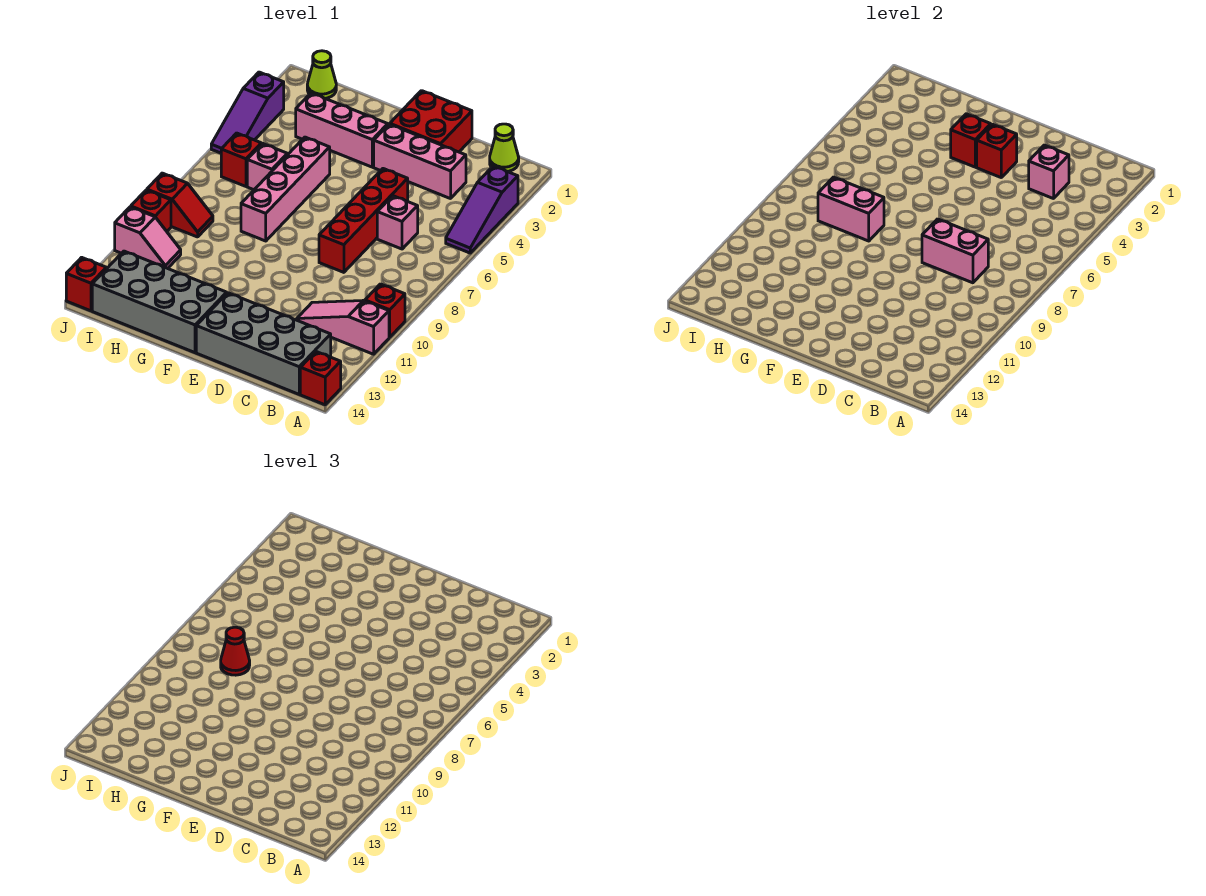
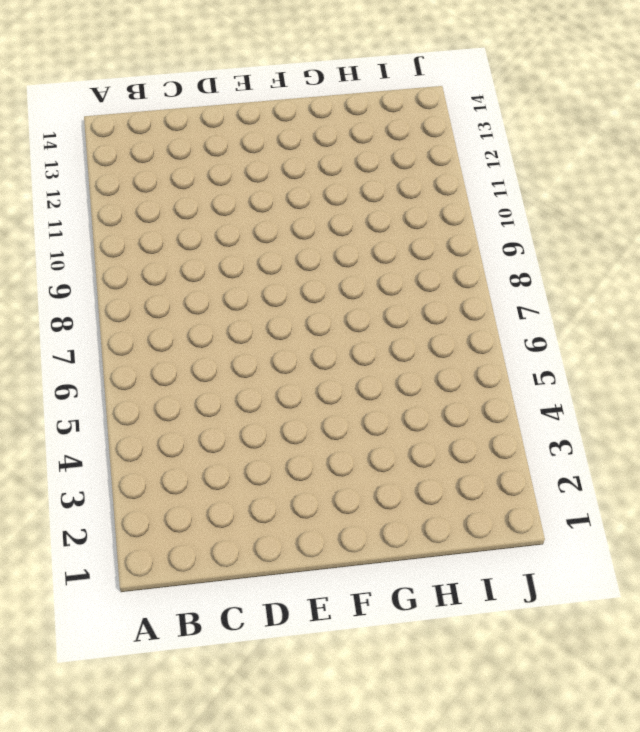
none -> purple slope A3:A5 level 1 top 3
none -> red brick A10 level 1
none -> pink slope A11:C11 level 1 top A

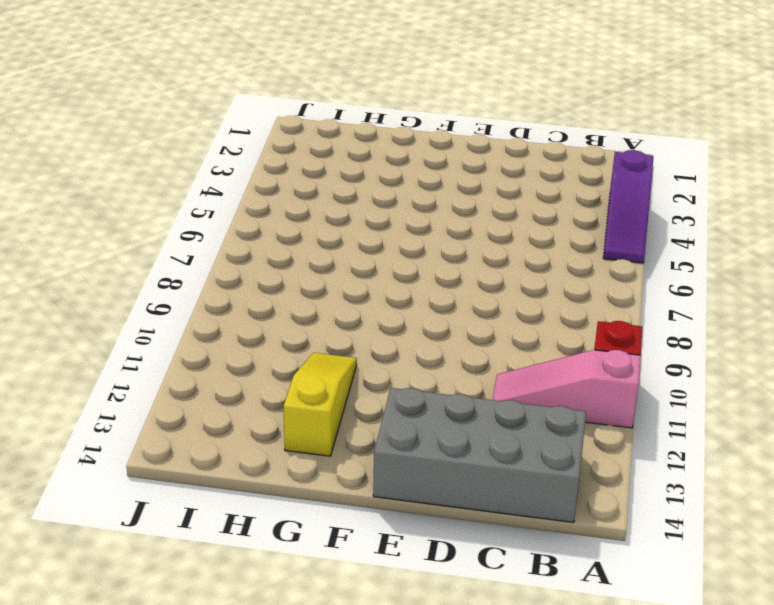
yellow slope G11:G13 level 1 top 13 -> grey brick F13:I14 level 1
none -> red brick A14 level 1
none -> lime cone B1 level 1
none -> pink brick C3:E3 level 1

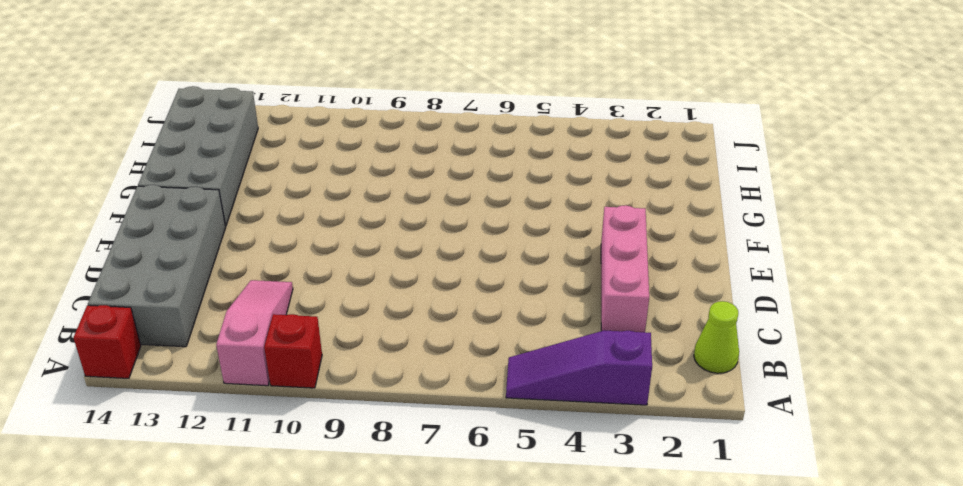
none -> pink brick C6 level 1
none -> red brick D1:E2 level 1
none -> red brick D5:D8 level 1

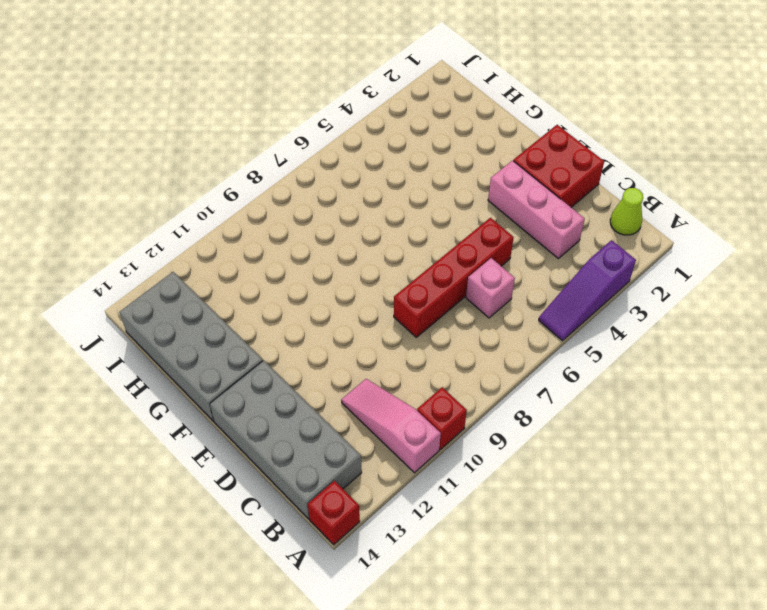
none -> pink brick F3:H3 level 1
none -> pink brick G5:G8 level 1
none -> pink brick H6 level 1

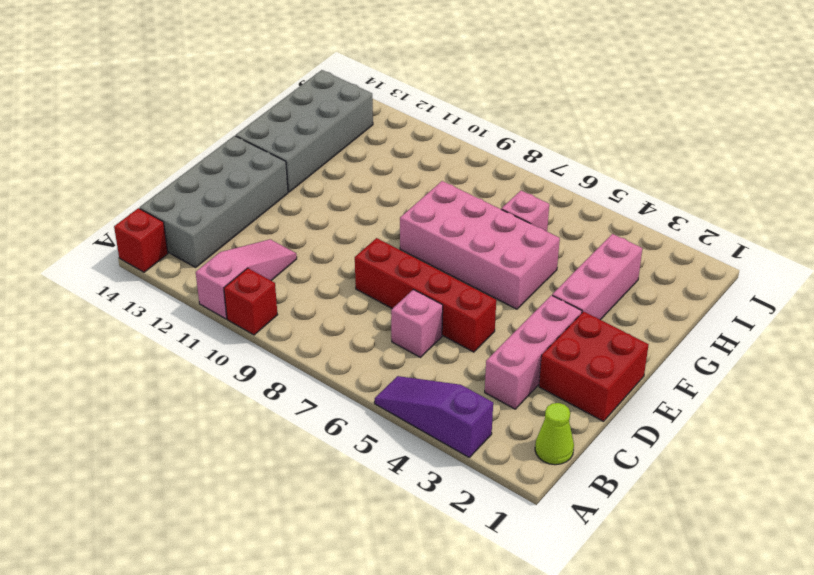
pink brick F5:G8 level 1 -> pink brick G5:G8 level 1
none -> lime cone I1 level 1
none -> red brick I6 level 1
none -> red slope I9:J9 level 1 top J

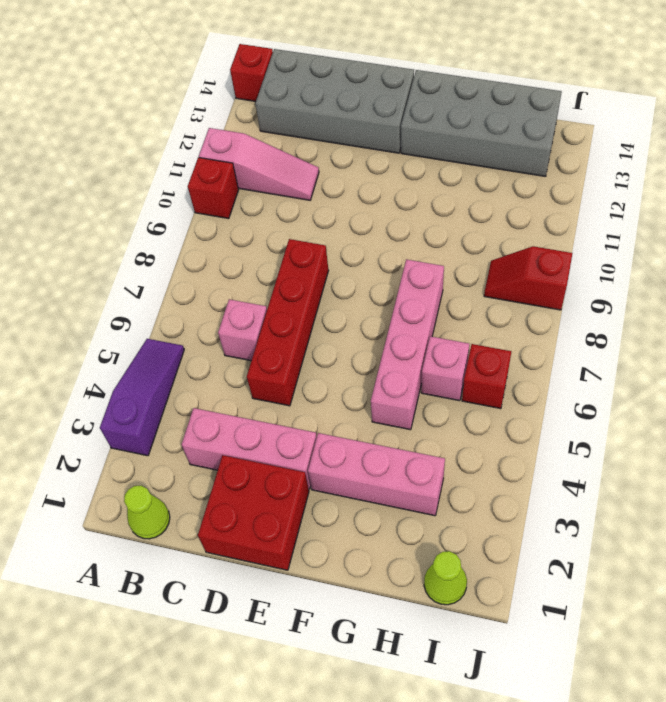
none -> pink slope I11:J11 level 1 top J
none -> purple slope J3:J5 level 1 top 3
none -> red brick J10 level 1

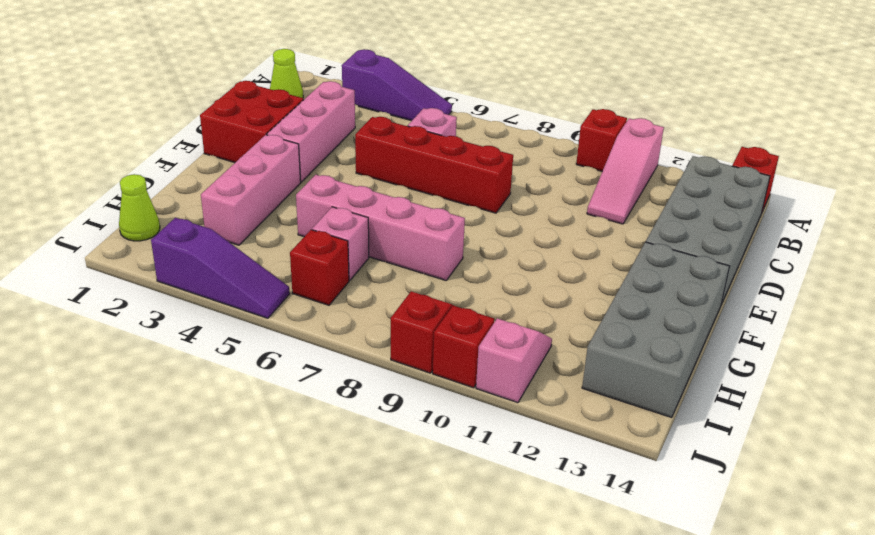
none -> red brick J14 level 1
none -> pink brick C3 level 2
none -> pink brick C8:D8 level 2

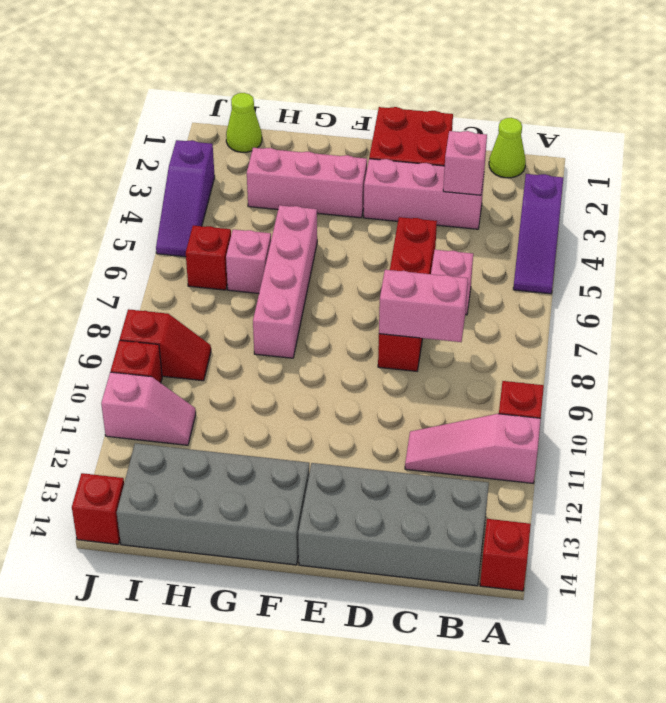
none -> red brick E3 level 2
none -> red brick F3 level 2
none -> pink brick G8:H8 level 2

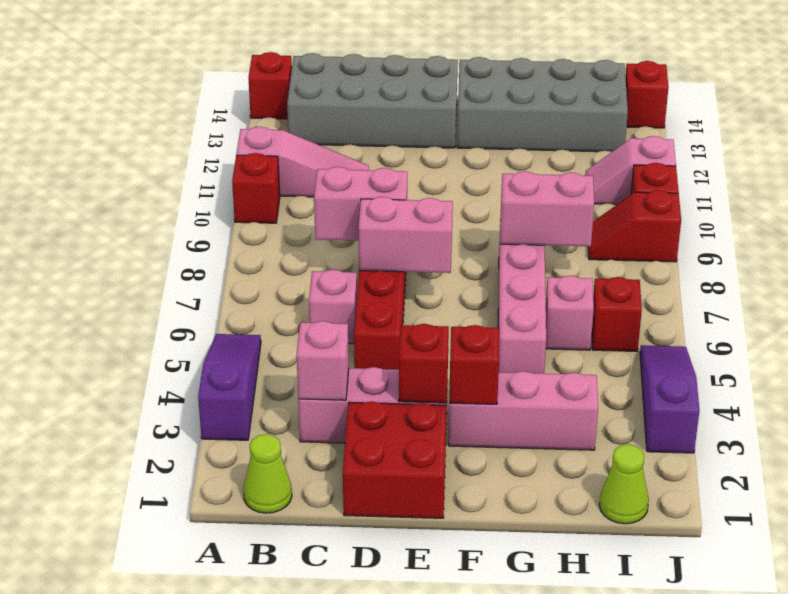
pink brick D7:E7 level 2 -> none
none -> red cone H8 level 3

